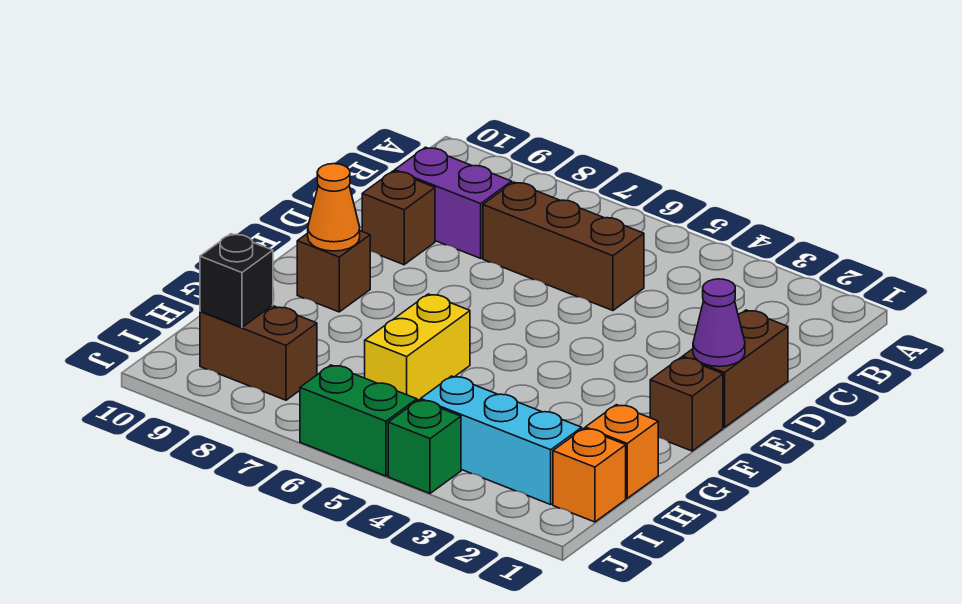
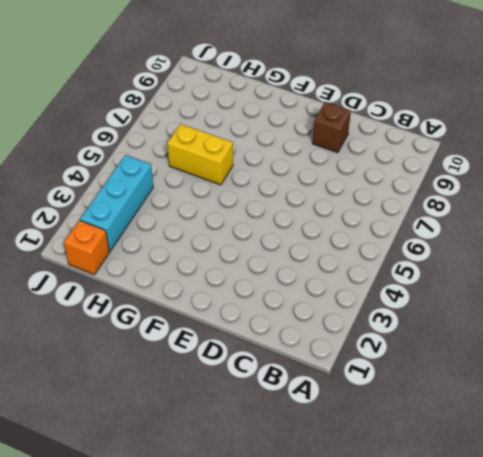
none -> brown brick C5:C7 level 1
none -> purple brick C8:C9 level 1
none -> brown brick D1:E1 level 1

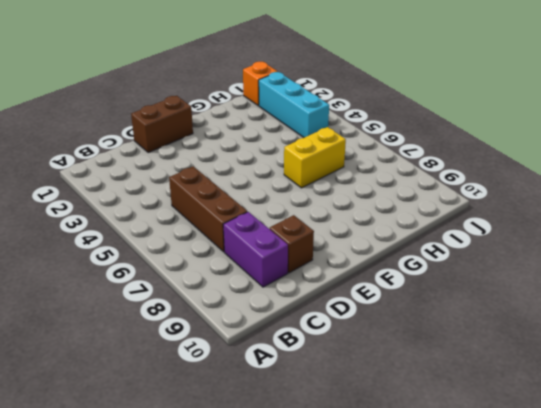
none -> brown brick F1 level 1
none -> brown brick F9 level 1
none -> orange brick H1 level 1

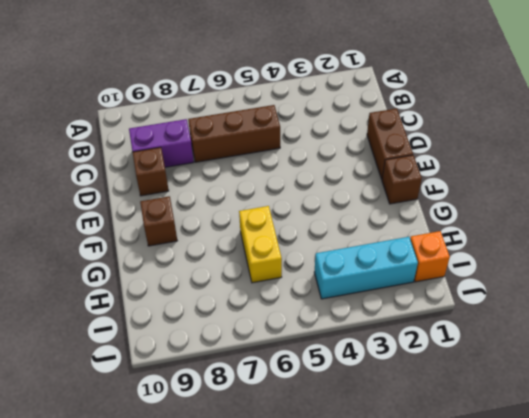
none -> orange brick H1 level 1
none -> brown brick I8:I9 level 1
none -> green brick J4 level 1

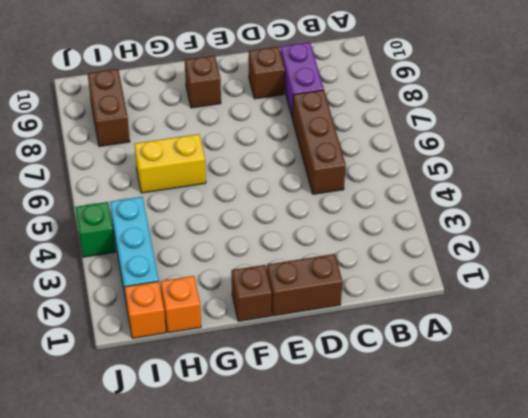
none -> green brick J5:J6 level 1
none -> purple cone E1 level 2
none -> orange cone F9 level 2

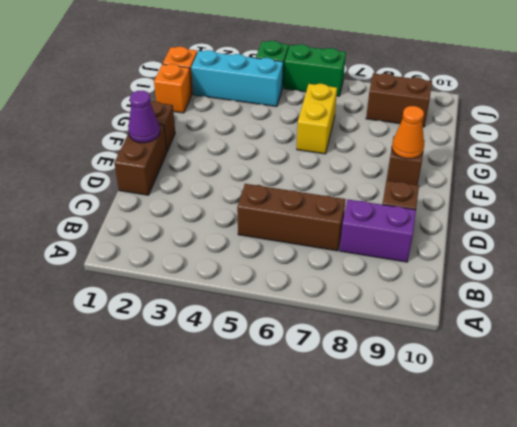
none -> black brick I9 level 2

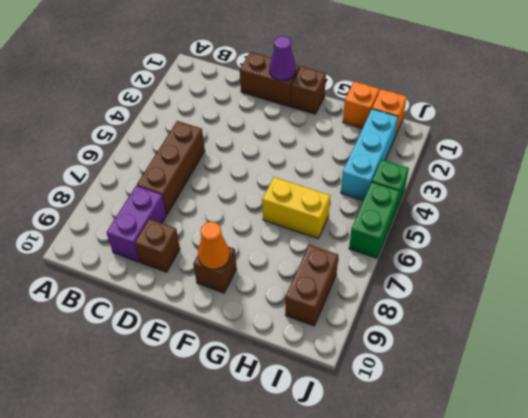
none -> black brick I9 level 2

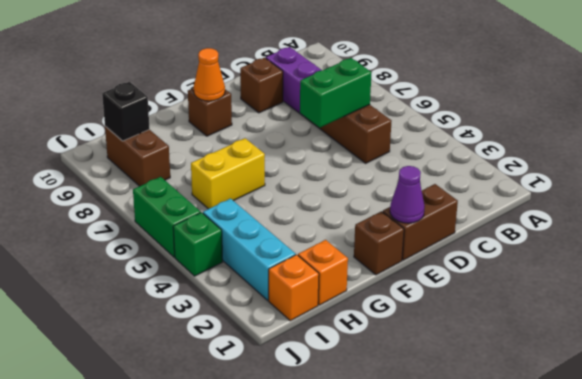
green brick C6:D6 level 2 -> none

